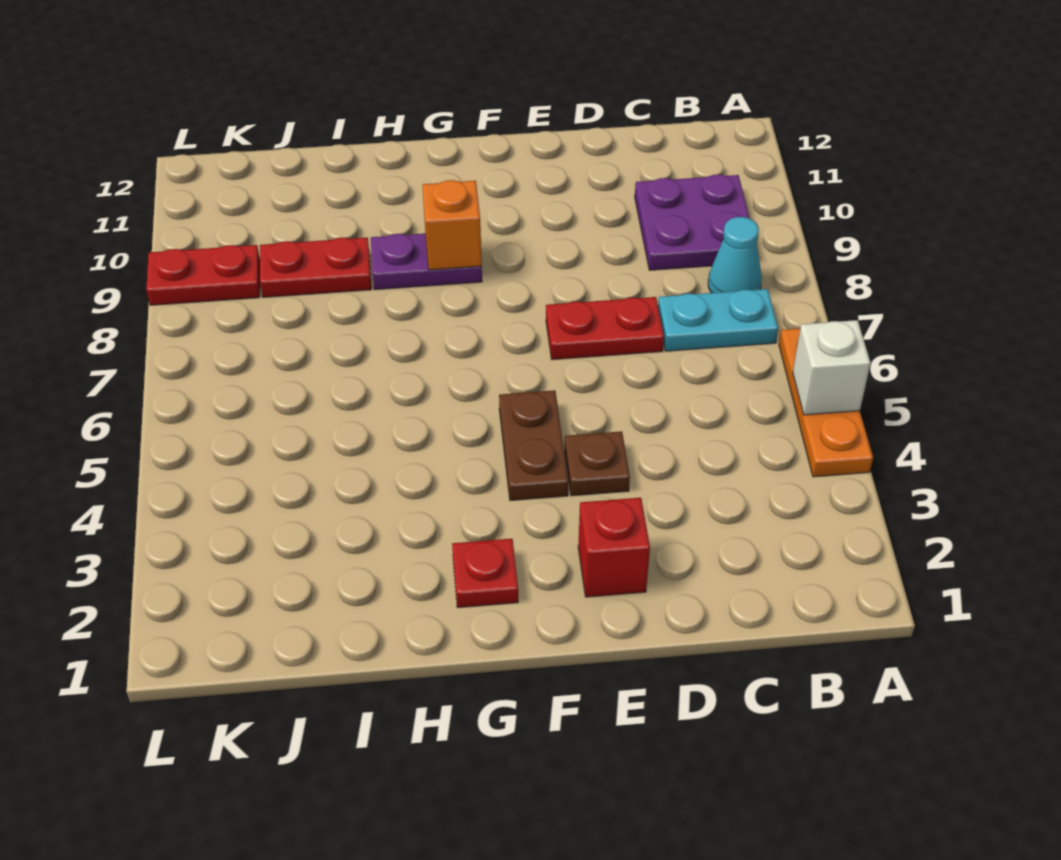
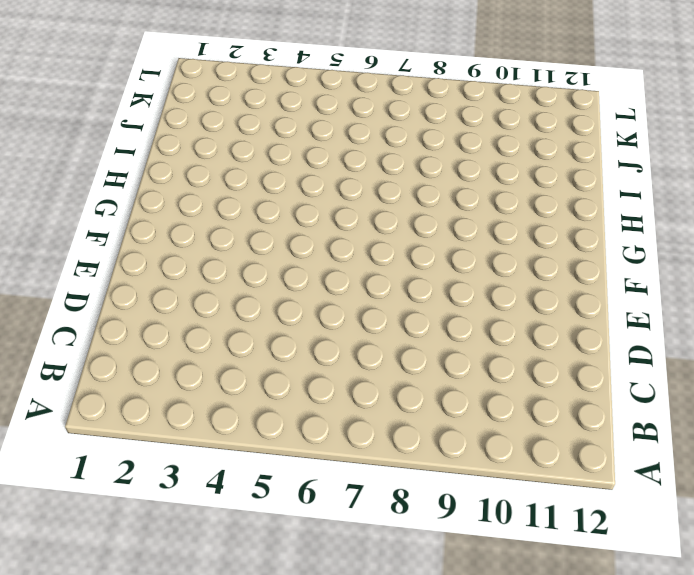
none -> orange plate A4:A6 level 1
none -> cyan plate B7:C7 level 1
none -> cyan cone B8 level 1

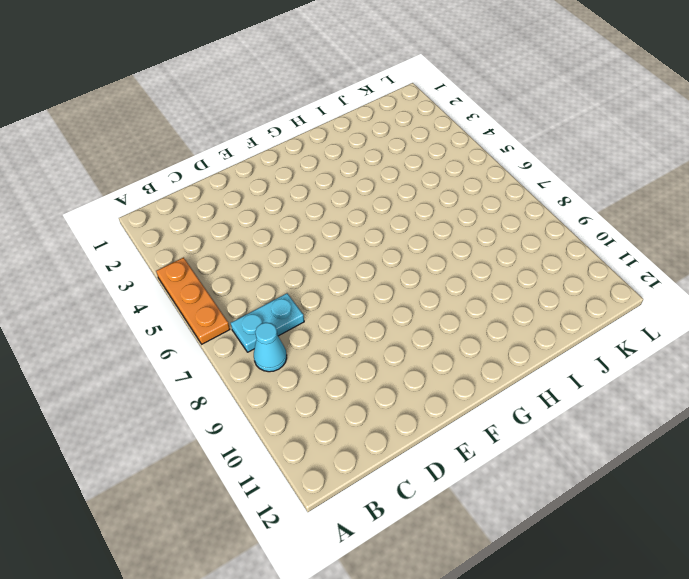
none -> purple plate B9:C10 level 1
none -> red plate D7:E7 level 1
none -> red brick E2 level 1

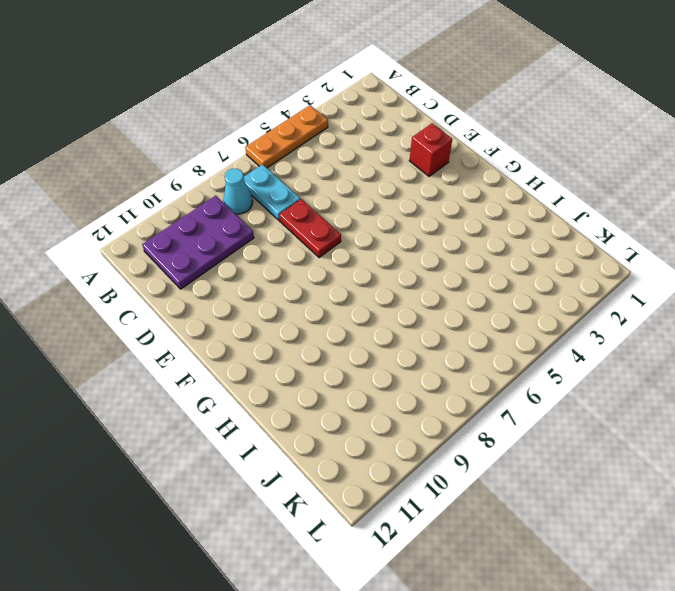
purple plate B9:C11 level 1 -> purple plate B9:C10 level 1
none -> brown plate E4 level 1
none -> brown plate F4:F5 level 1
none -> red plate G2 level 1

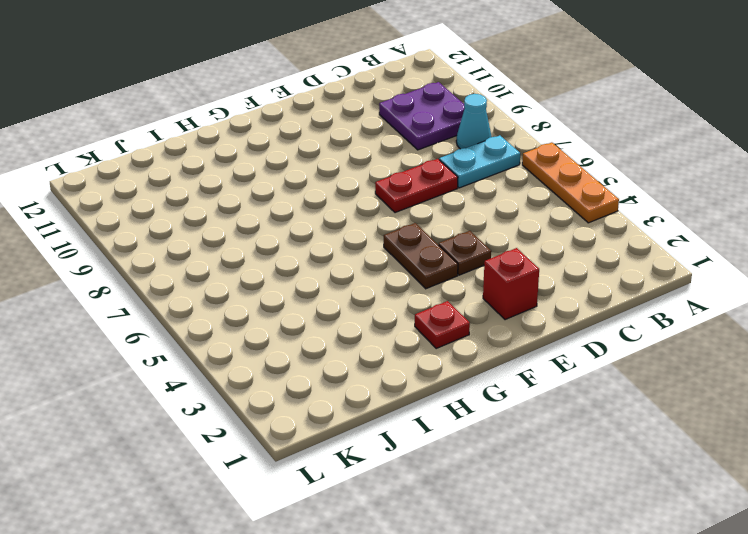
none -> purple plate G9:H9 level 1
none -> red plate I9:J9 level 1
none -> red plate K9:L9 level 1

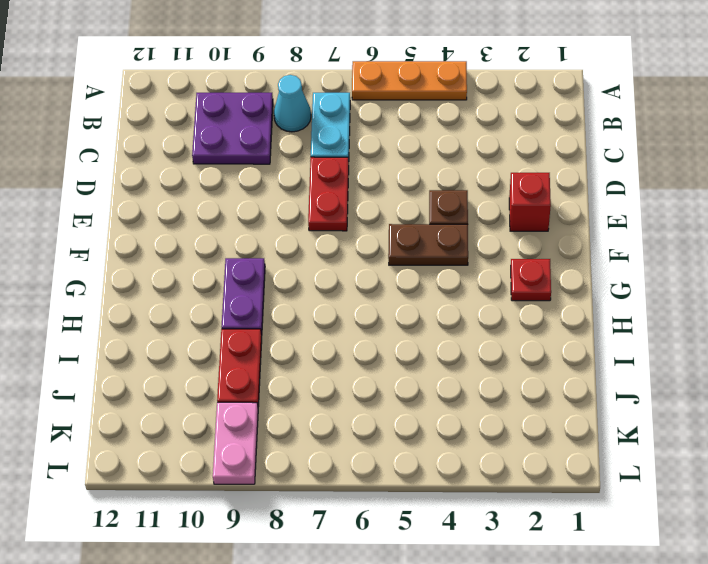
pink plate K9:L9 level 1 -> red plate K9:L9 level 1
none -> white brick A5 level 2
none -> orange brick G9 level 2

